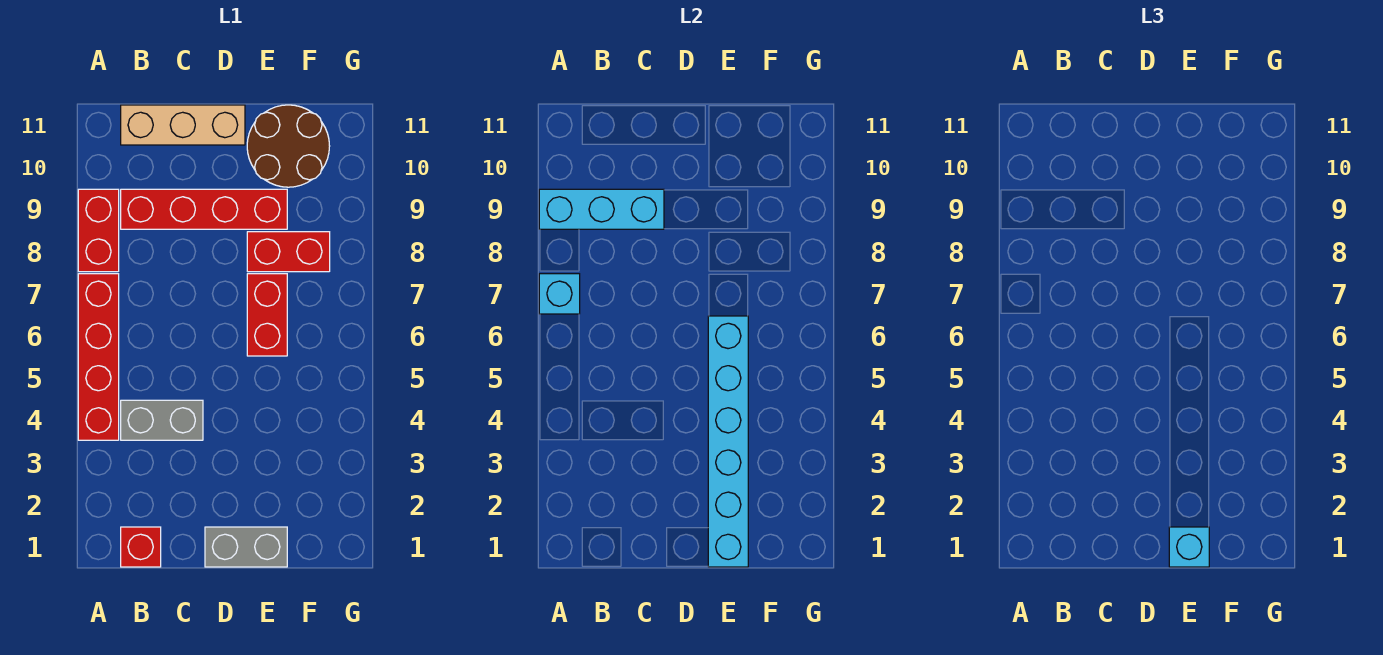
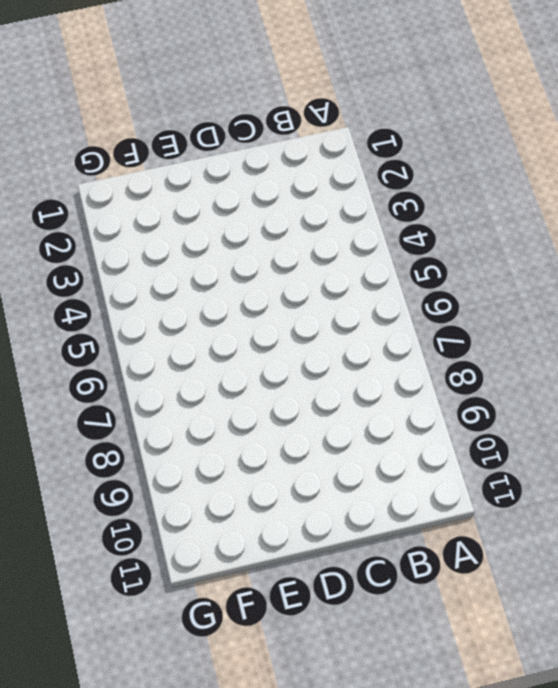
none -> red brick A4:A7 level 1
none -> red brick A8:A9 level 1
none -> red brick B1 level 1

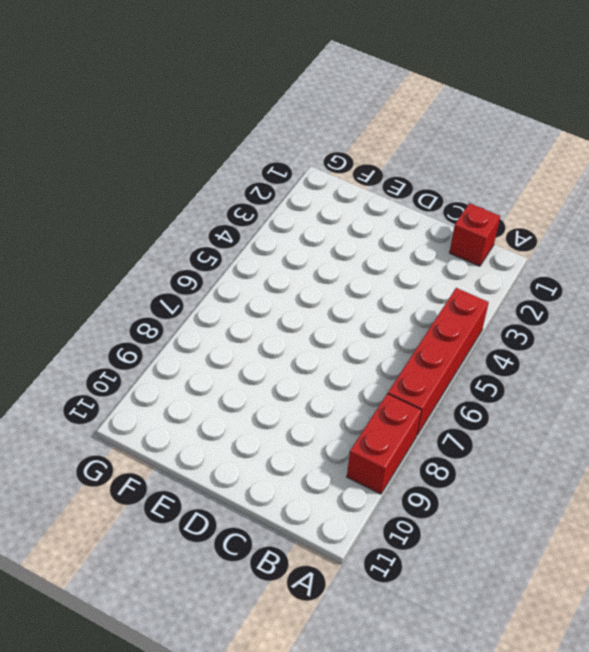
none -> grey brick B4:C4 level 1
none -> red brick B9:E9 level 1
none -> tan brick B11:D11 level 1

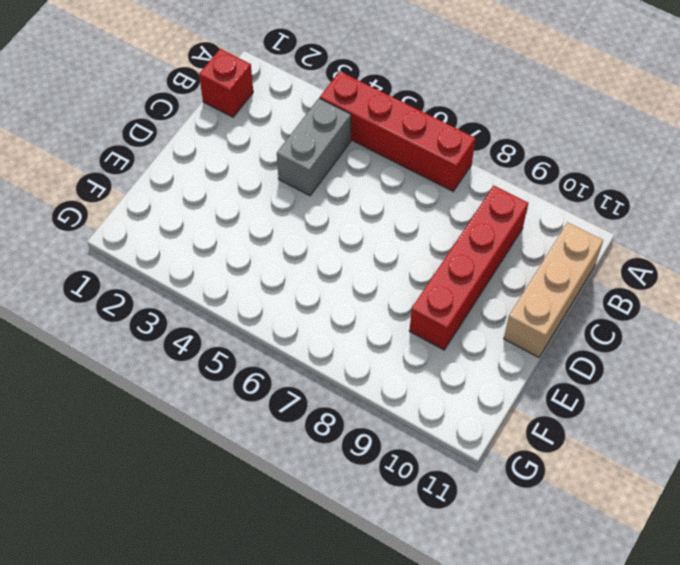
none -> red brick A8:A9 level 1
none -> grey brick D1:E1 level 1
none -> red brick E6:E7 level 1

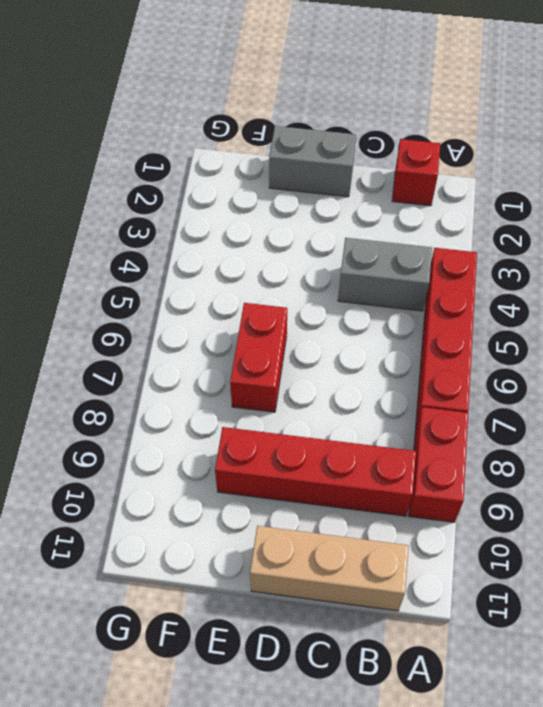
none -> red brick E8:F8 level 1
none -> brown round brick E10:F11 level 1
none -> cyan brick A7 level 2

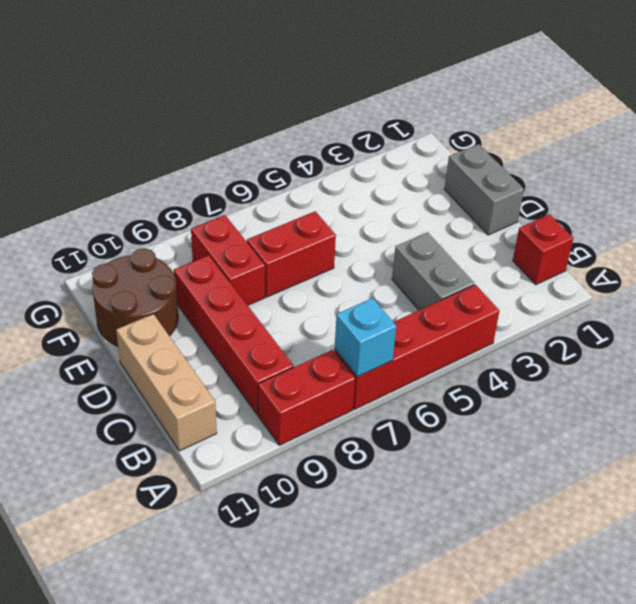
none -> cyan brick A9:C9 level 2
none -> cyan brick E1:E6 level 2
none -> cyan brick E1 level 3

